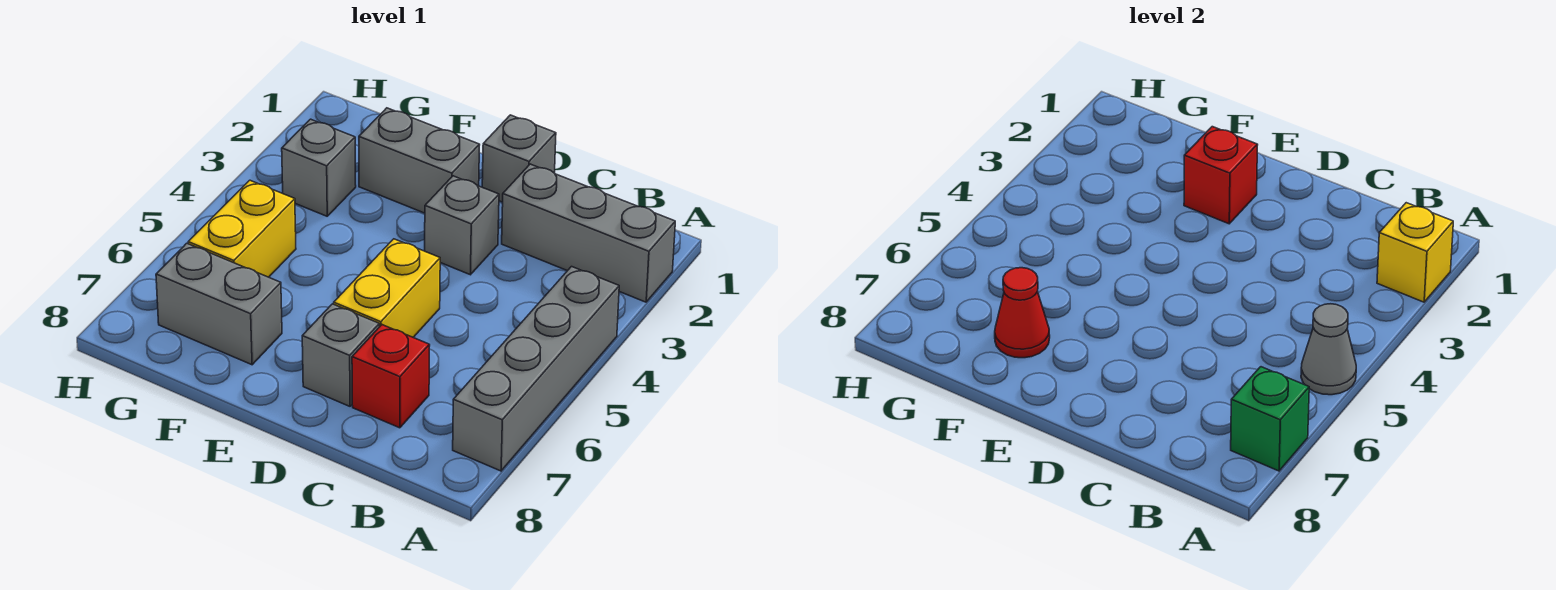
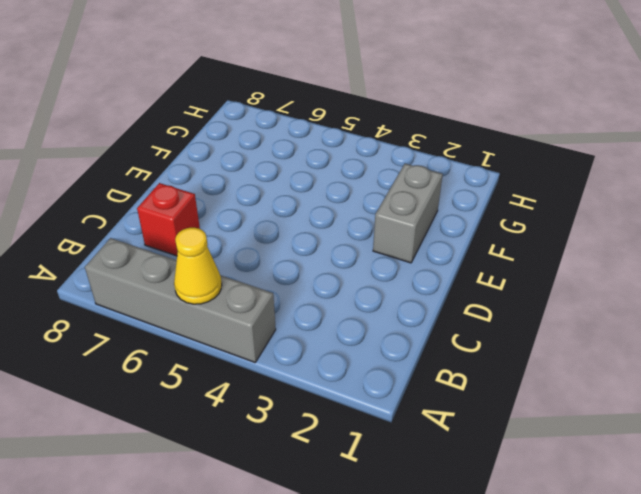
yellow cone A5 level 2 -> grey cone A5 level 2
none -> grey brick A2:C2 level 1
none -> grey brick D1 level 1
none -> grey brick D3 level 1

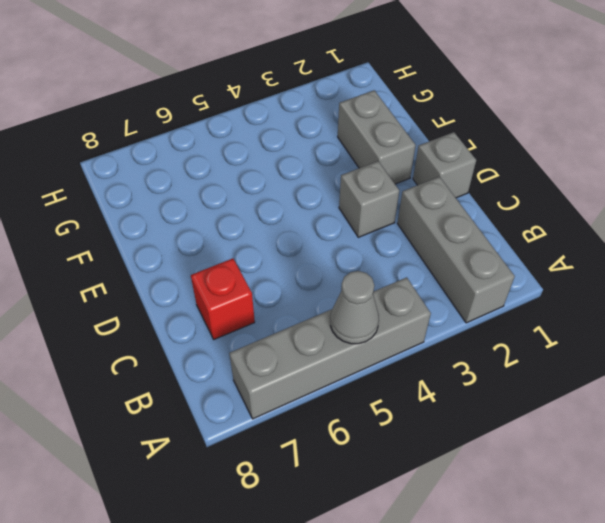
none -> yellow brick D5:D6 level 1
none -> grey brick D7 level 1
none -> grey brick F7:G7 level 1

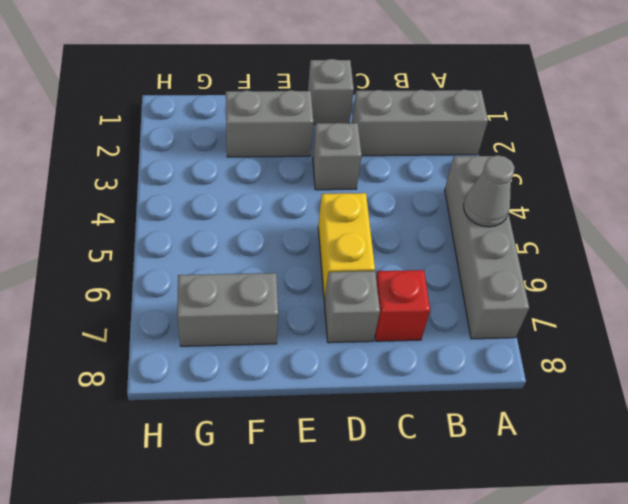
none -> grey brick G3 level 1
none -> yellow brick G5:G6 level 1
none -> yellow brick A2 level 2

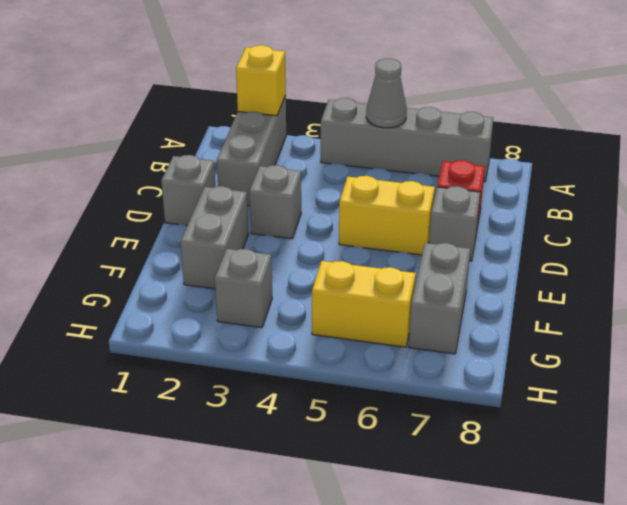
none -> green brick A7 level 2
none -> red brick E2 level 2
none -> red cone F7 level 2

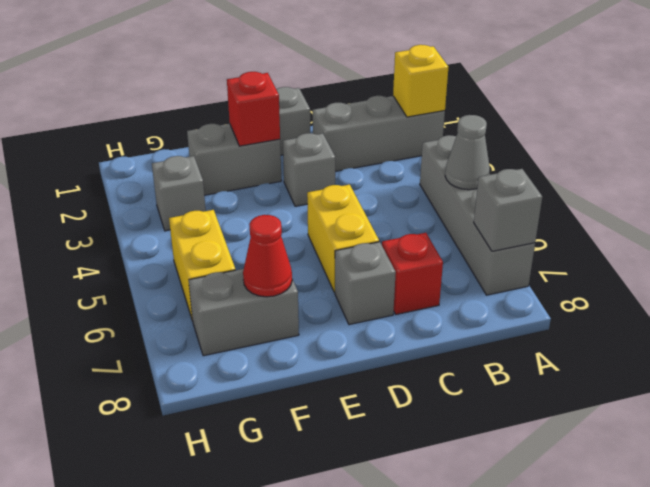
grey brick A7 level 2 -> green brick A7 level 2

